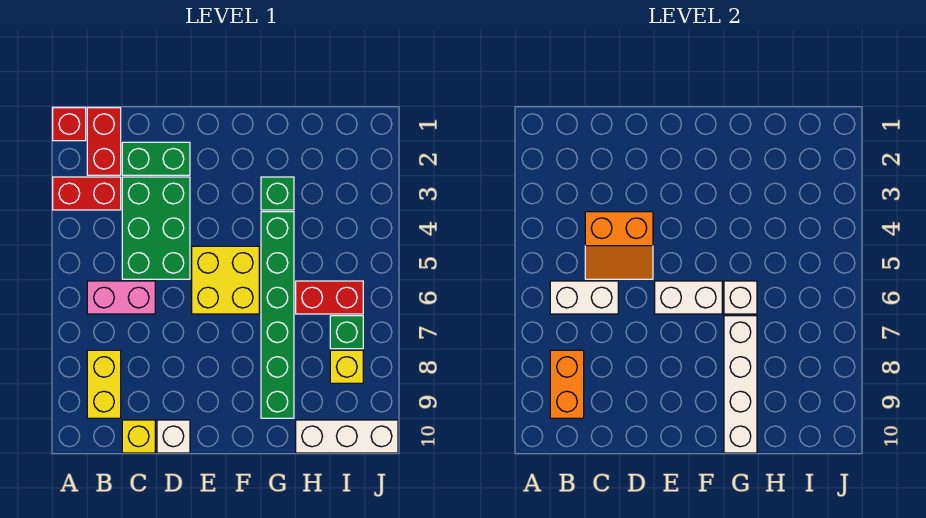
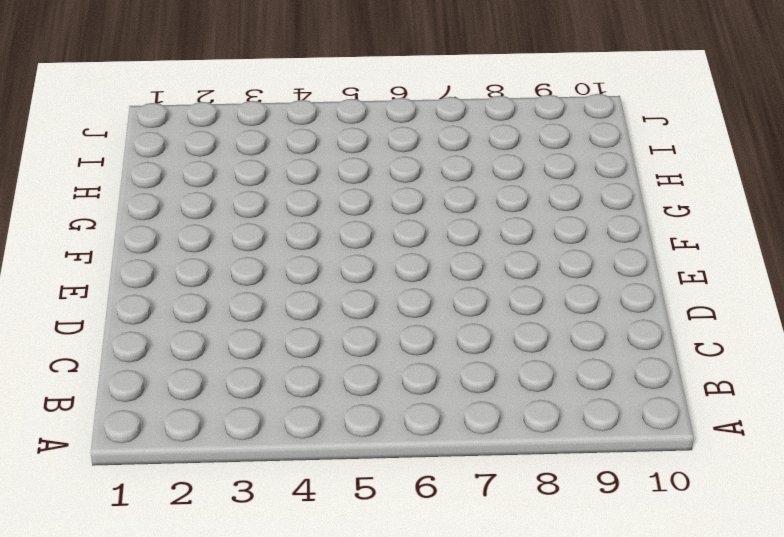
none -> red brick A1 level 1
none -> red brick A3:B3 level 1
none -> red brick B1:B2 level 1

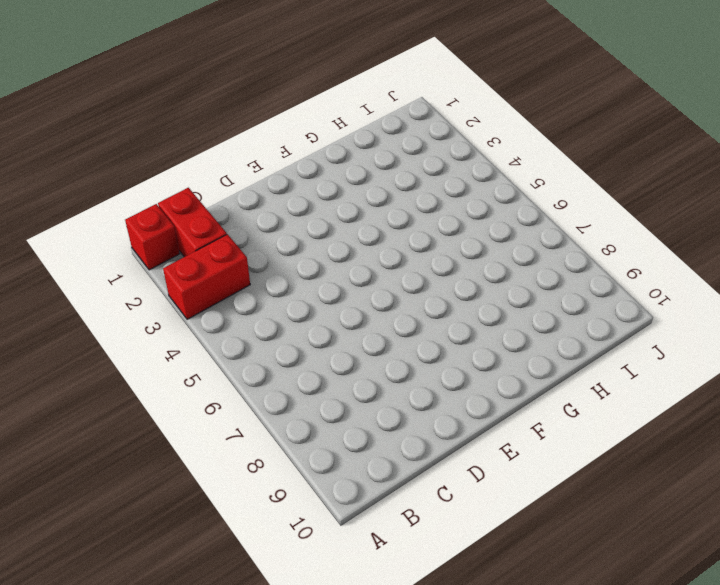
none -> pink brick B6:C6 level 1
none -> yellow brick B8:B9 level 1
none -> green brick C2:D2 level 1

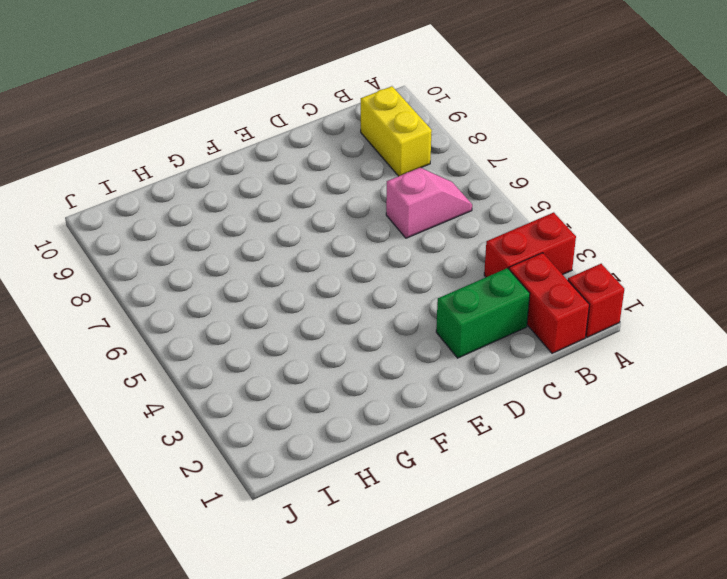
pink slope B6:C6 level 1 top C -> pink brick B6:C6 level 1
none -> green brick C3:D5 level 1
none -> yellow brick C10 level 1
none -> white brick D10 level 1

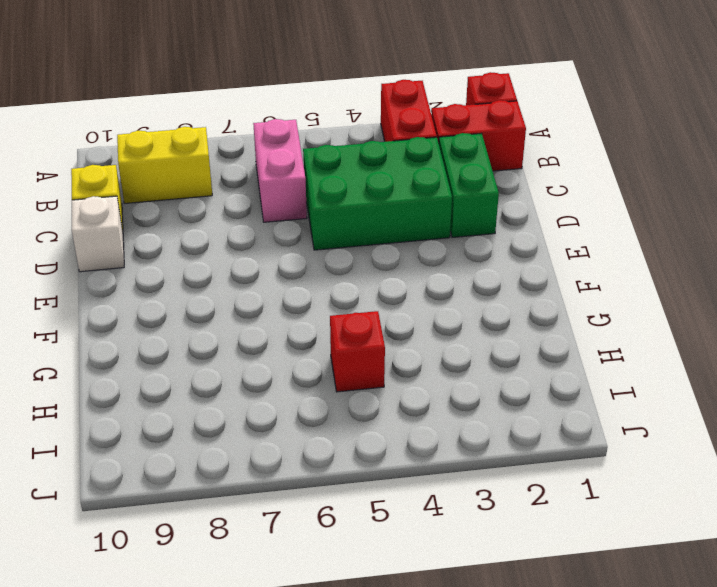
red brick H5 level 1 -> none
none -> yellow brick E5:F6 level 1
none -> green brick G3 level 1
none -> green brick G4:G9 level 1

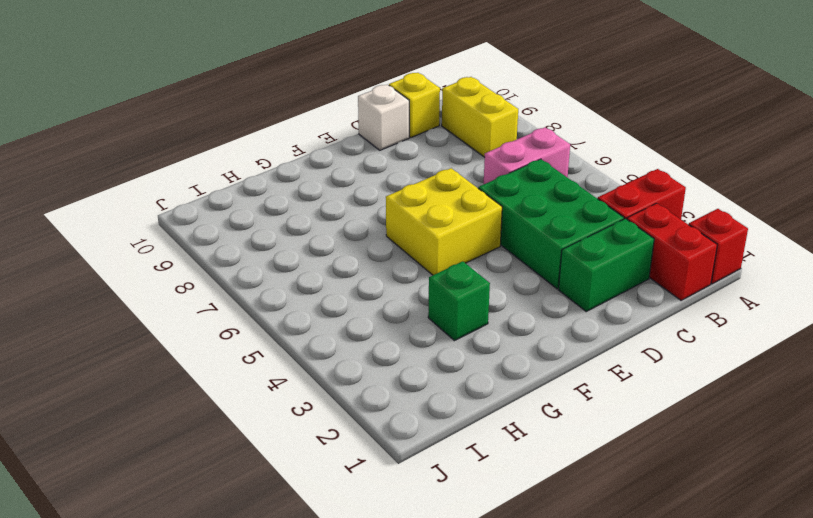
none -> green brick G4:G9 level 1
none -> red brick H6:I6 level 1
none -> white brick H10:J10 level 1

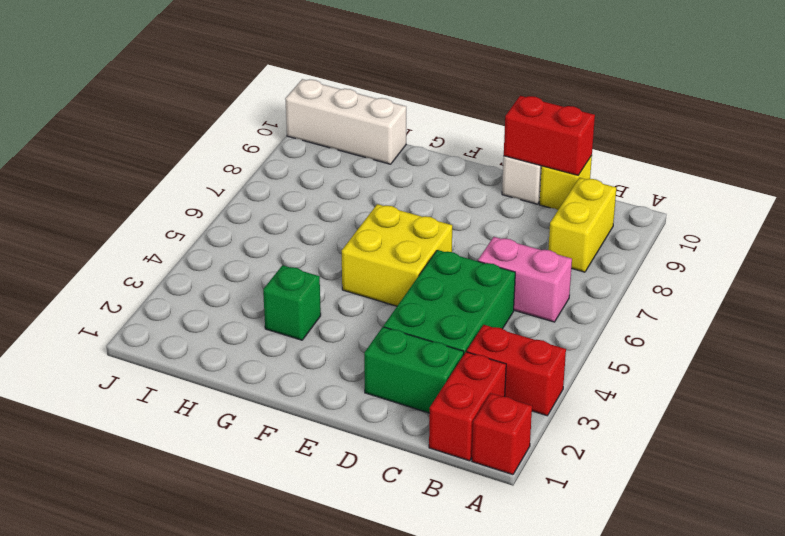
red brick C10:D10 level 2 -> red brick H6:I6 level 1
none -> green brick G4:G9 level 1
none -> green brick I7 level 1
none -> yellow brick I8 level 1

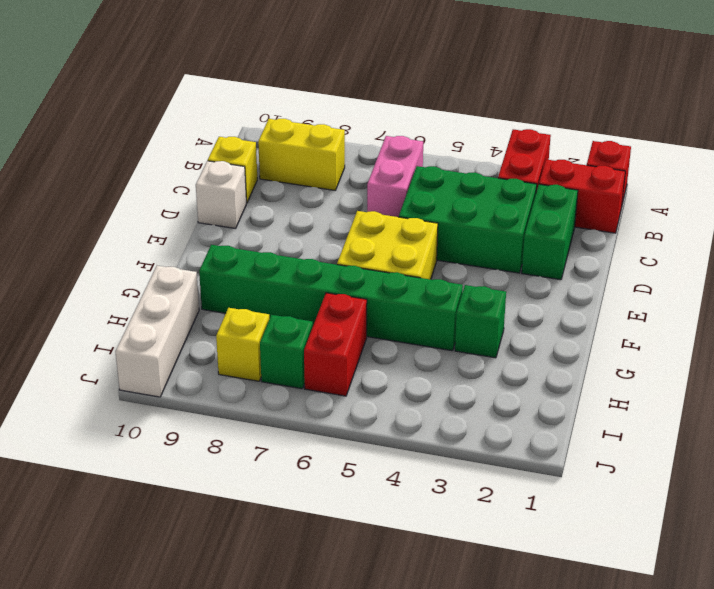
none -> white brick B6:C6 level 2
none -> orange brick B8:B9 level 2
none -> orange slope C4:D5 level 2 top 4

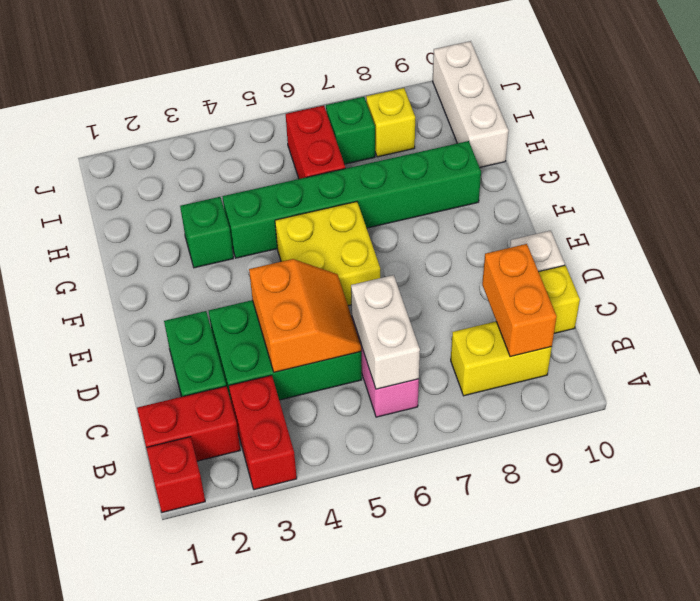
orange brick B9:C9 level 2 -> orange brick B8:B9 level 2
none -> white brick E6:F6 level 2
none -> white brick G6 level 2
none -> white brick G7:G10 level 2

